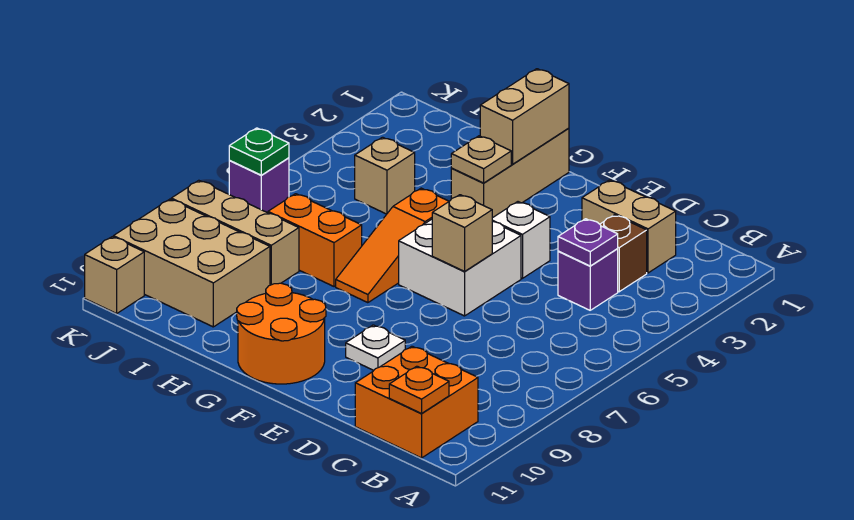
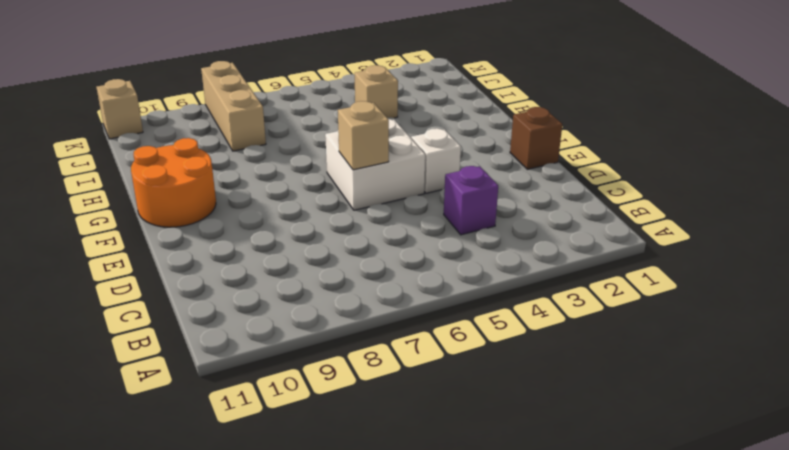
brown brick E1 level 1 -> brown brick C3 level 1
none -> orange brick B10:C11 level 1
none -> tan brick C2:D2 level 1
none -> white plate E9 level 1

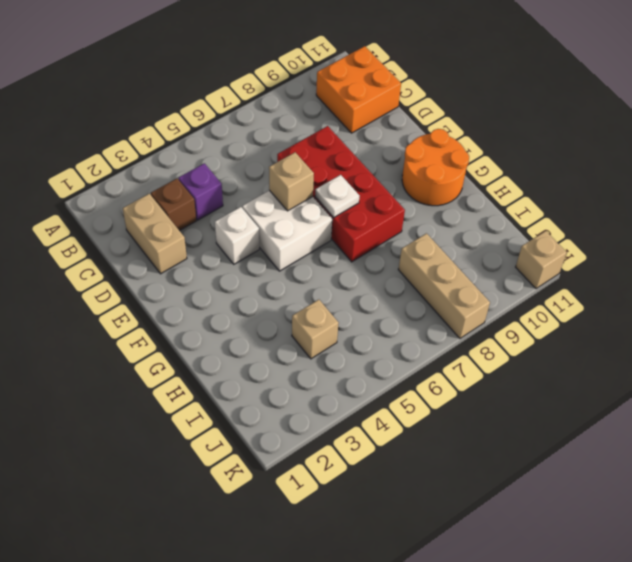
red brick D7:G8 level 1 -> orange slope G5:G7 level 1 top 5
white plate F7 level 2 -> white plate E9 level 1
none -> tan brick G1:G3 level 1
none -> orange brick H7:I7 level 1
none -> tan brick I9:K10 level 1

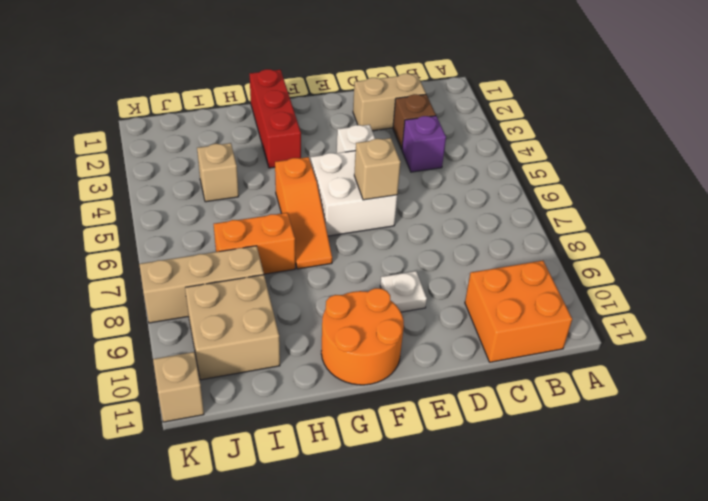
red brick G1:G3 level 1 -> tan brick G1:G3 level 1
tan brick I9:J10 level 1 -> tan brick I9:K10 level 1
none -> purple brick K6 level 1
none -> orange plate B11 level 2
none -> purple plate C4 level 2

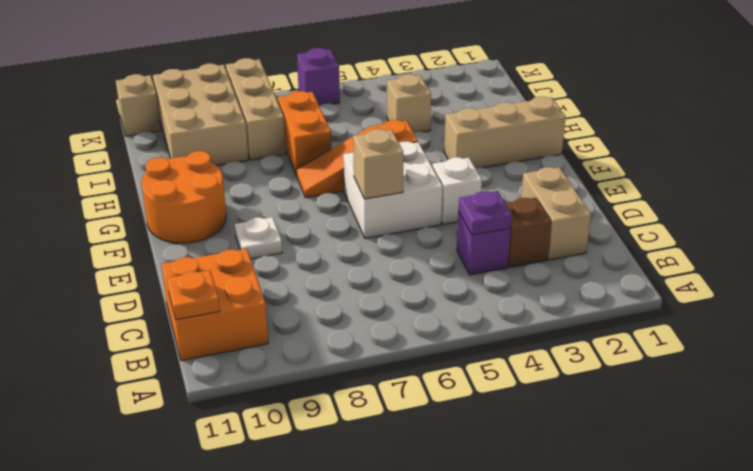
none -> tan brick G1:G2 level 2
none -> tan plate G3 level 2
none -> green plate K6 level 2

